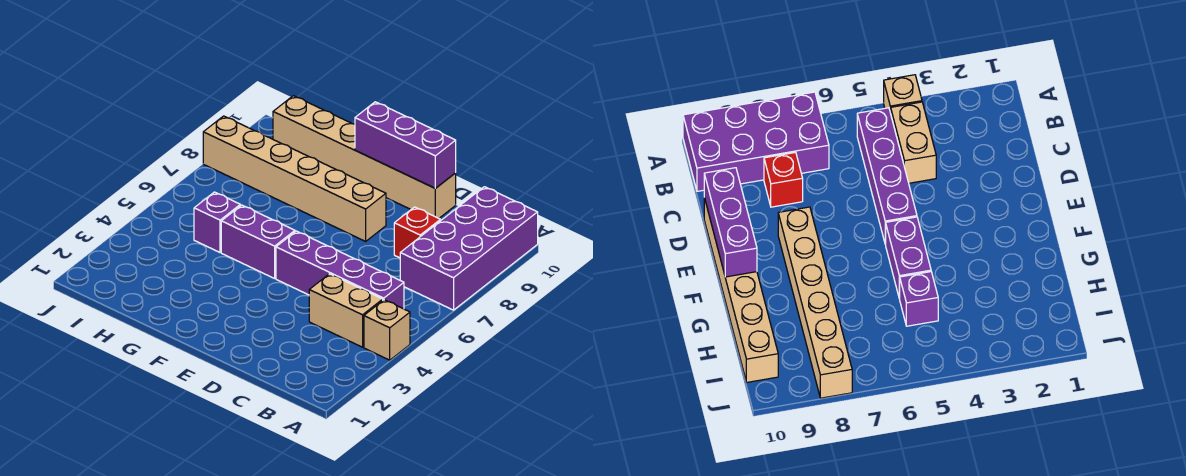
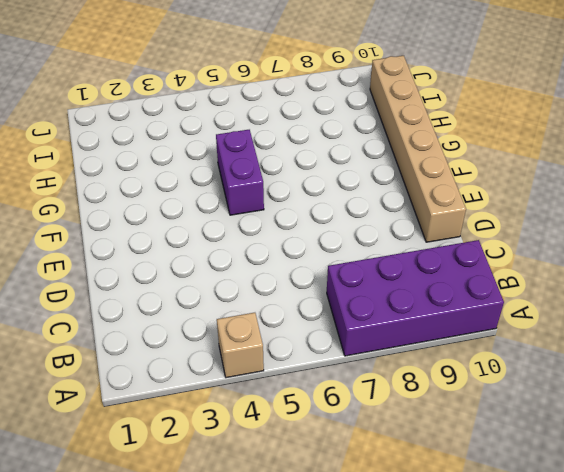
none -> tan brick B4:C4 level 1
none -> purple brick B5:E5 level 1

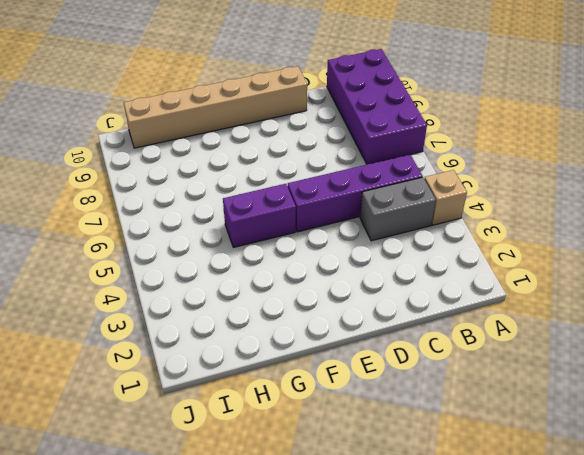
grey brick B4:C4 level 1 -> tan brick B4:C4 level 1
none -> red brick C8 level 1
none -> tan brick E8:J8 level 1

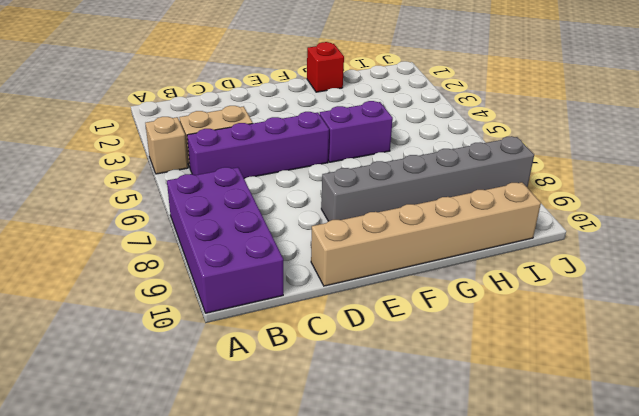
grey brick E8:J8 level 1 -> tan brick E8:J8 level 1
red brick G1 level 1 -> red brick C8 level 1
none -> purple brick H5 level 1
none -> purple brick D10:F10 level 2

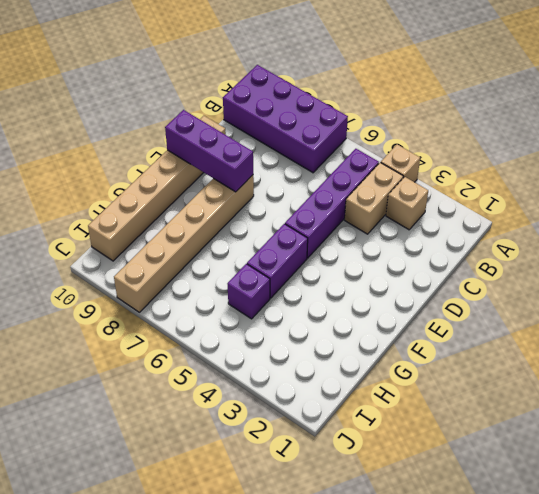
tan brick B3 level 1 -> none
purple brick E8:E10 level 2 -> purple brick D10:F10 level 2
none -> red brick C8 level 1

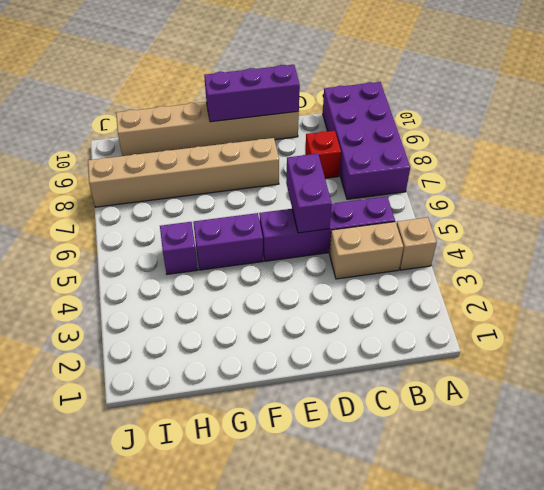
purple brick D5:D6 level 2 -> none

